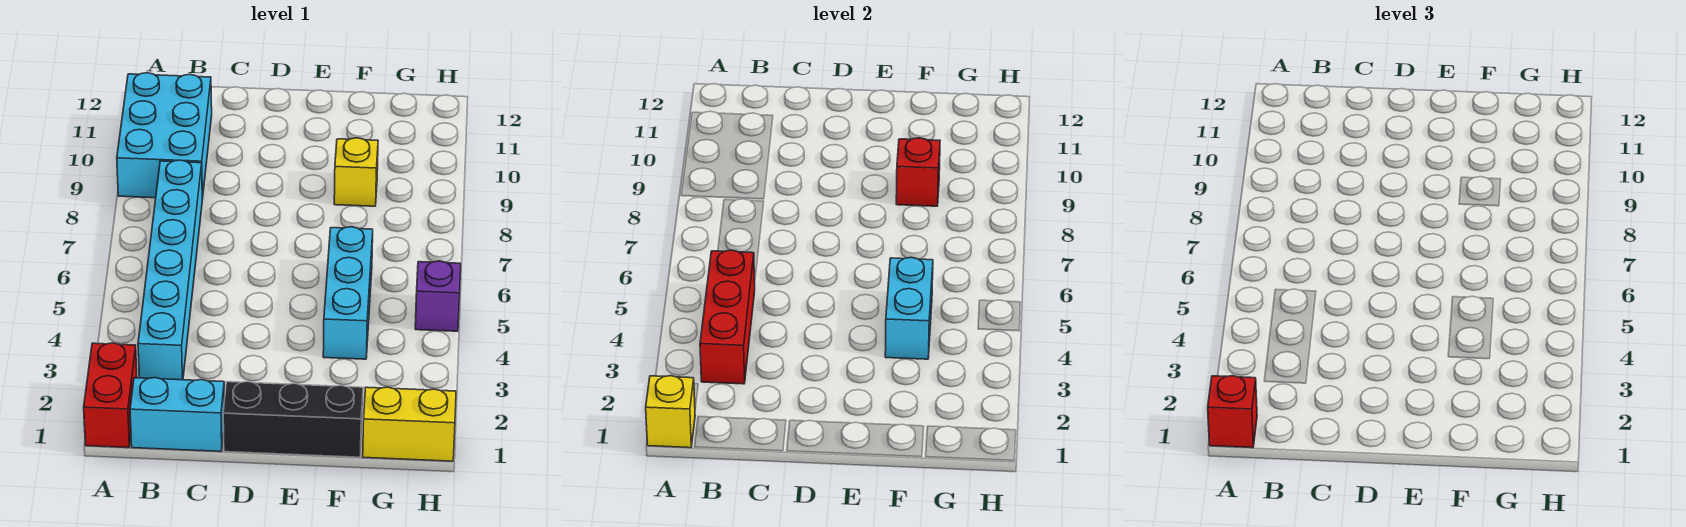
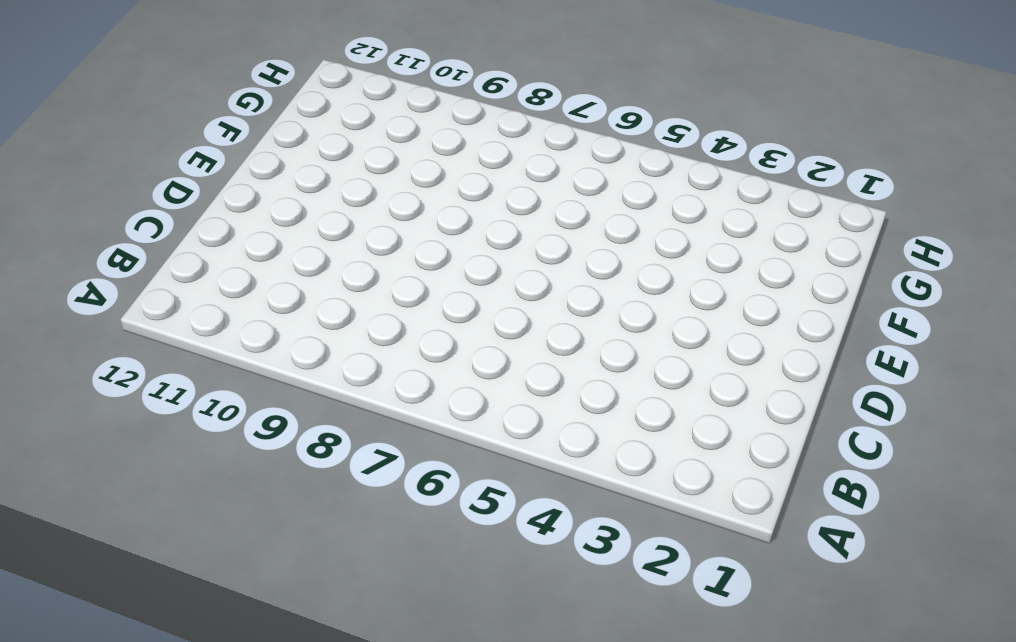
none -> red brick A1:A2 level 1
none -> cyan brick A9:B11 level 1
none -> cyan brick B1:C1 level 1

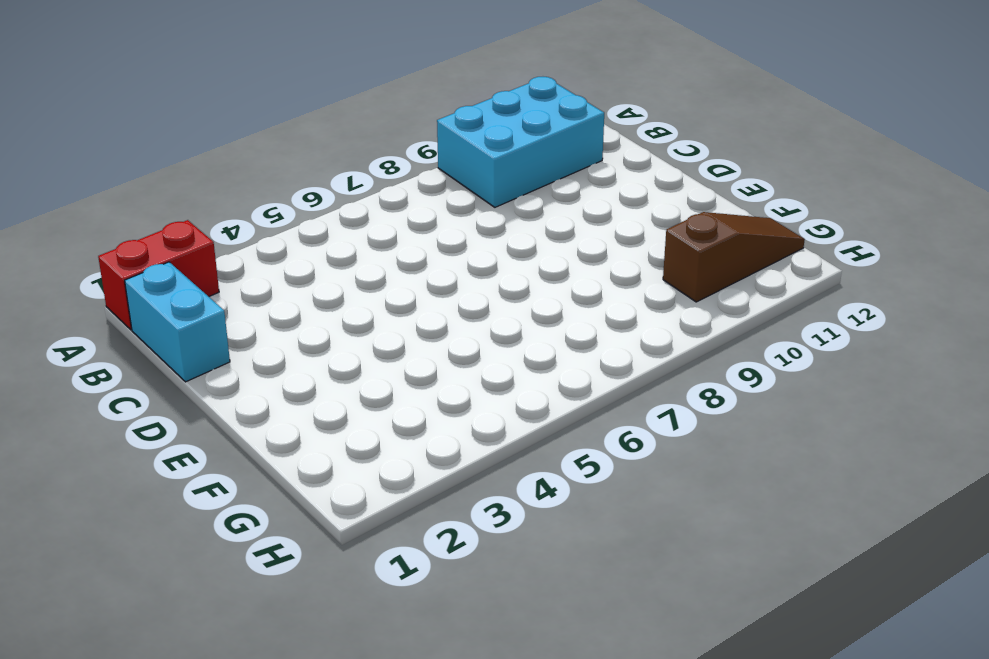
brown slope G10:G12 level 1 top 10 -> none
none -> cyan brick B3:B8 level 1
none -> black brick D1:F1 level 1
none -> cyan brick F4:F6 level 1

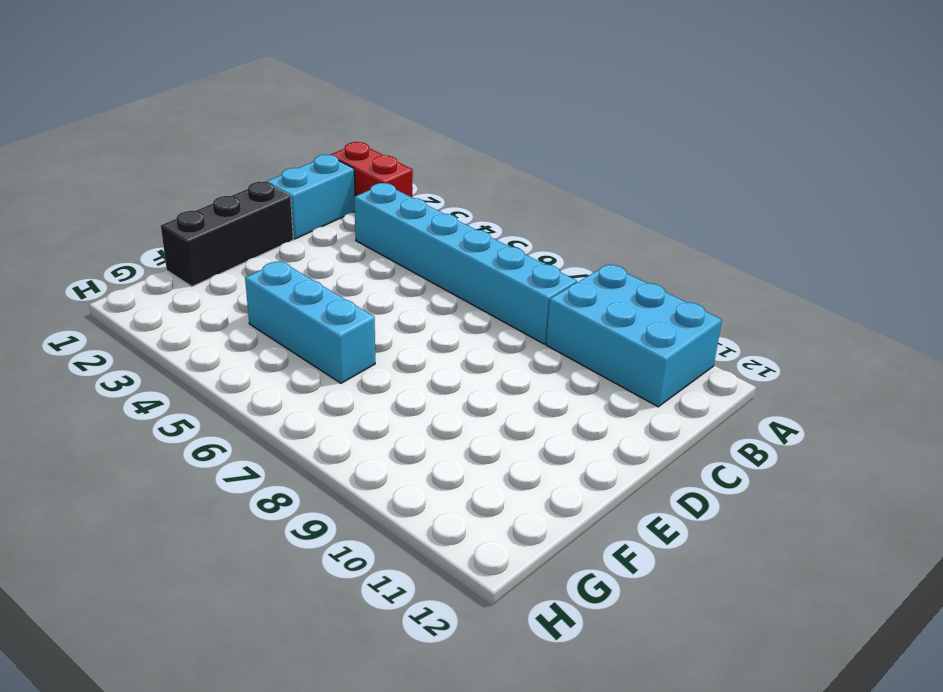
none -> yellow brick F9 level 1
none -> yellow brick G1:H1 level 1
none -> purple brick H5 level 1

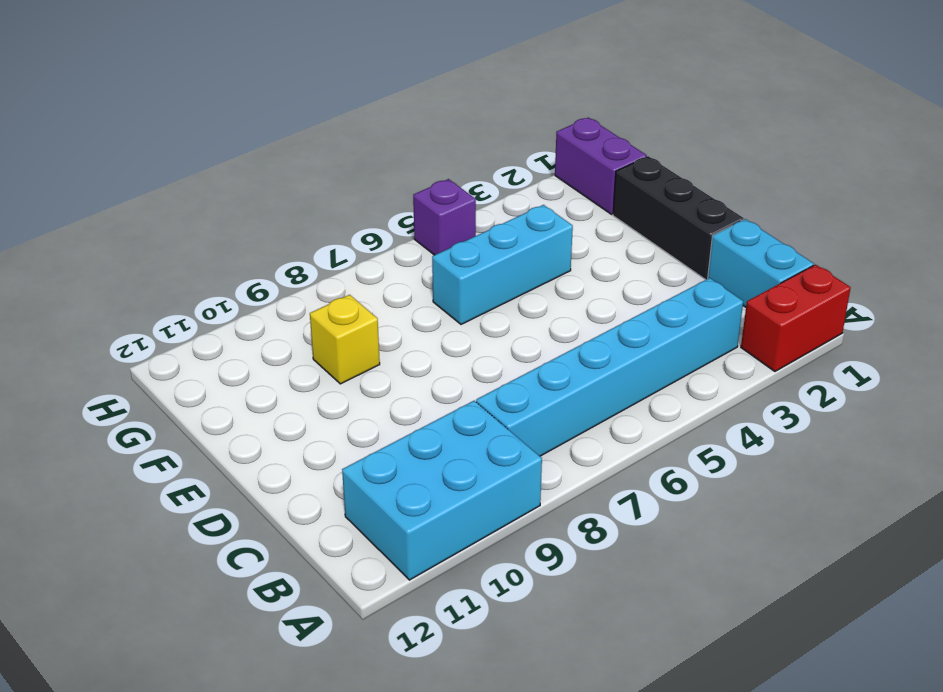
purple brick G1:H1 level 1 -> yellow brick G1:H1 level 1
none -> yellow brick A1 level 2
none -> red brick B3:B5 level 2
none -> cyan brick F4:F5 level 2

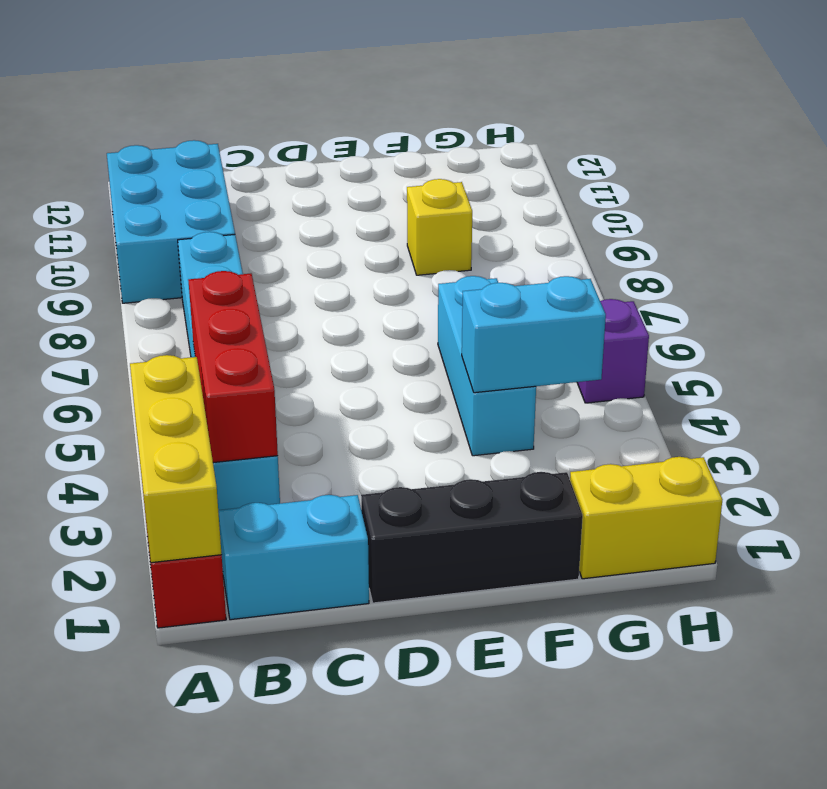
yellow brick A1:A3 level 2 -> yellow brick A1 level 2
cyan brick F4:G4 level 2 -> cyan brick F4:F5 level 2
none -> red brick F9 level 2
none -> red brick A1 level 3

